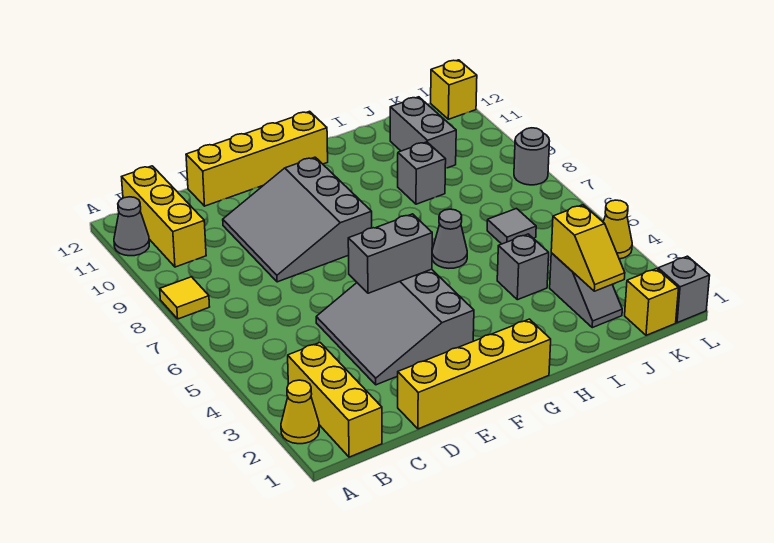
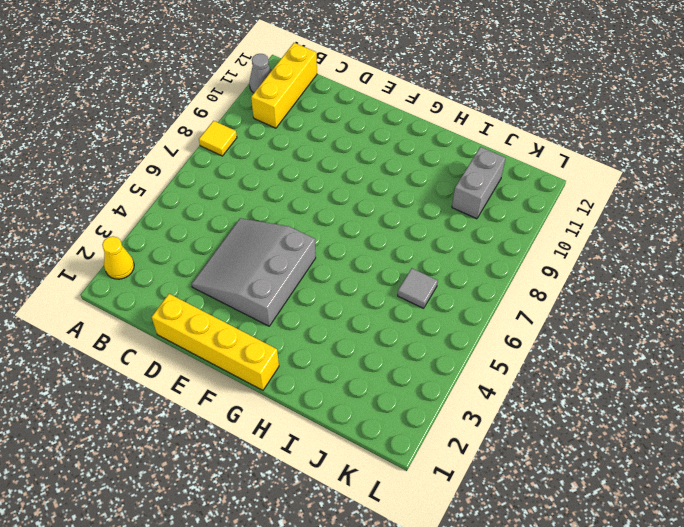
none -> yellow brick B1:B3 level 1
none -> grey slope D8:F10 level 1 top F
none -> yellow brick D12:G12 level 1

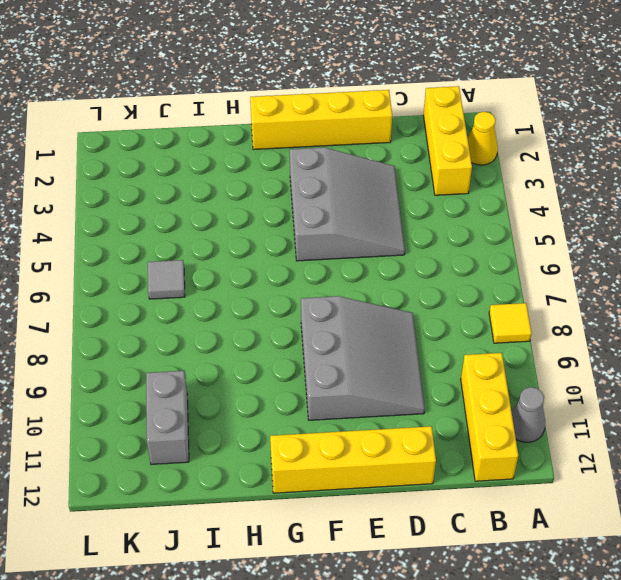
none -> grey cone H6 level 1
none -> grey brick I4 level 1
none -> grey brick I9 level 1

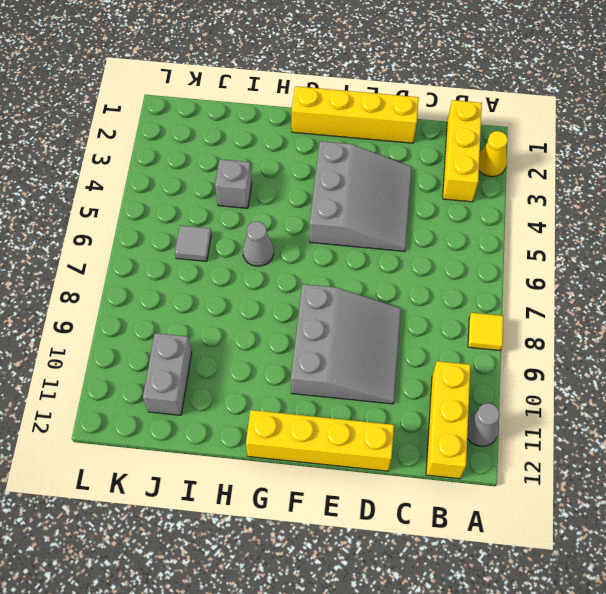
none -> grey brick I9 level 1
none -> grey slope J2:J3 level 1 top 3
none -> yellow brick K1 level 1

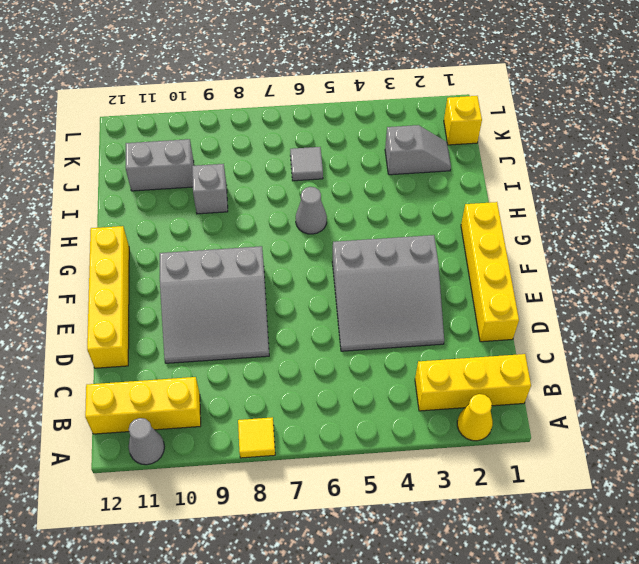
none -> grey brick I4 level 1
none -> grey brick L1 level 1
none -> yellow cone L4 level 1

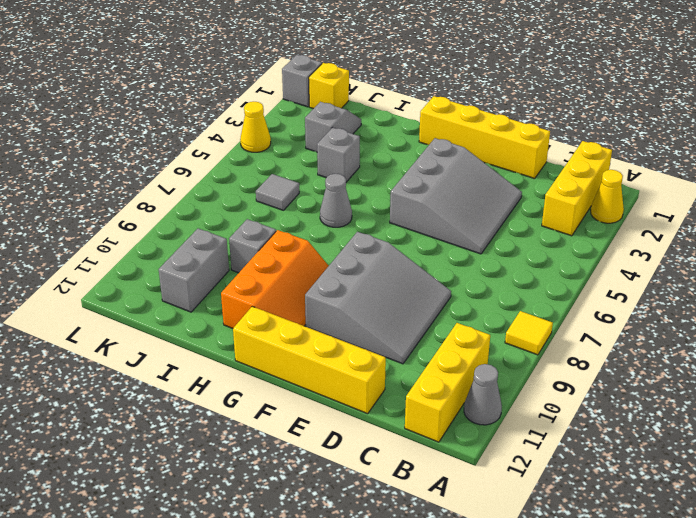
orange slope G9:H11 level 1 top H -> none
none -> grey round brick L8 level 1
none -> yellow brick L12 level 1
none -> grey brick E5:F5 level 2

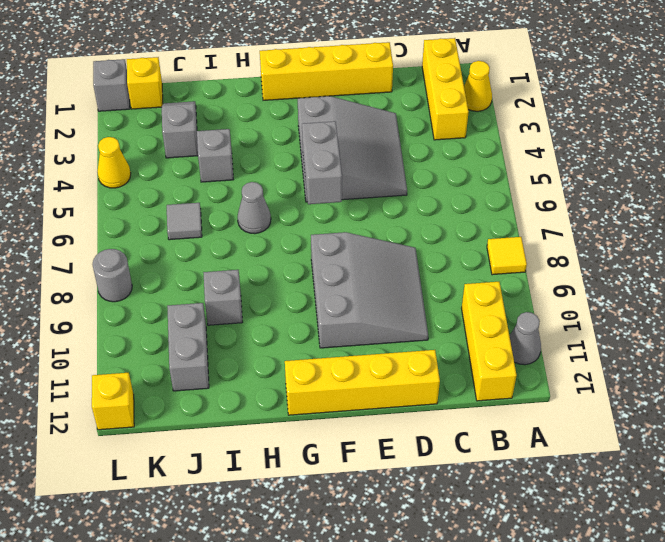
grey brick F5:F6 level 2 -> grey brick E5:F5 level 2
none -> yellow slope J2:J3 level 2 top 3

